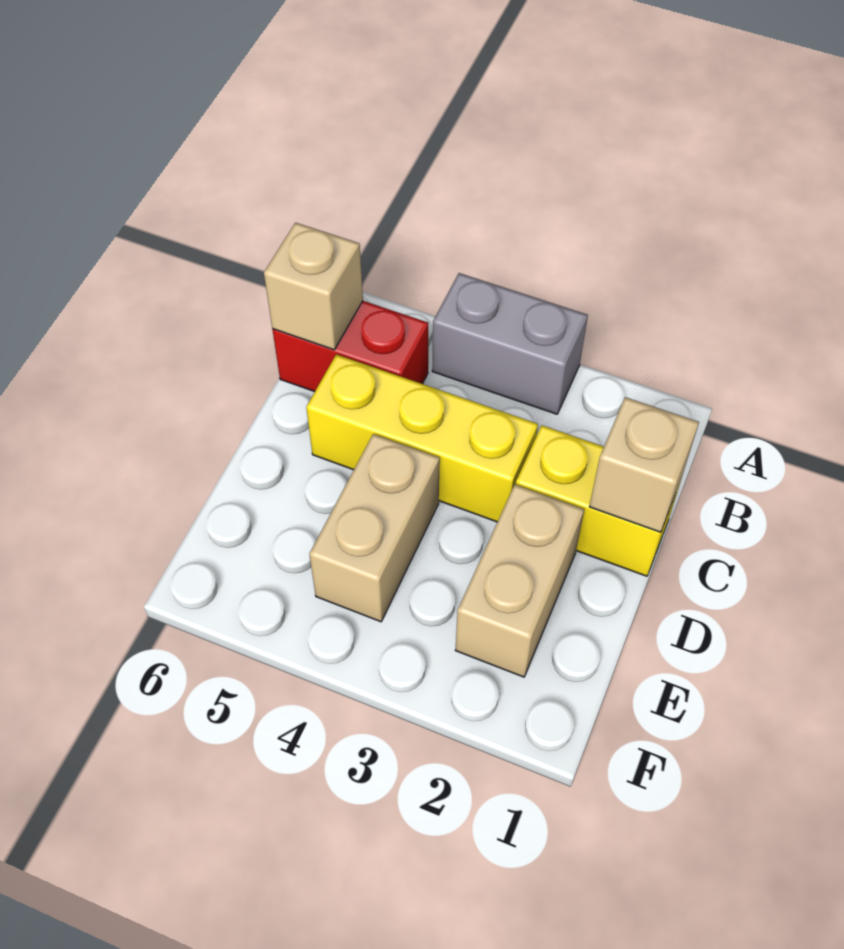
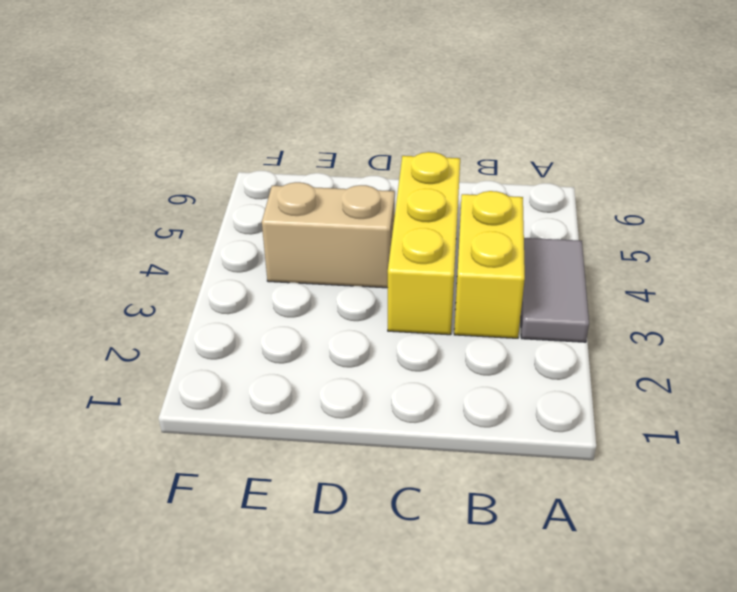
grey tile A3:A4 level 1 -> grey brick A3:A4 level 1
yellow brick B3:B4 level 1 -> yellow brick C1:C2 level 1
none -> red brick B5:B6 level 1
none -> tan brick D2:E2 level 1

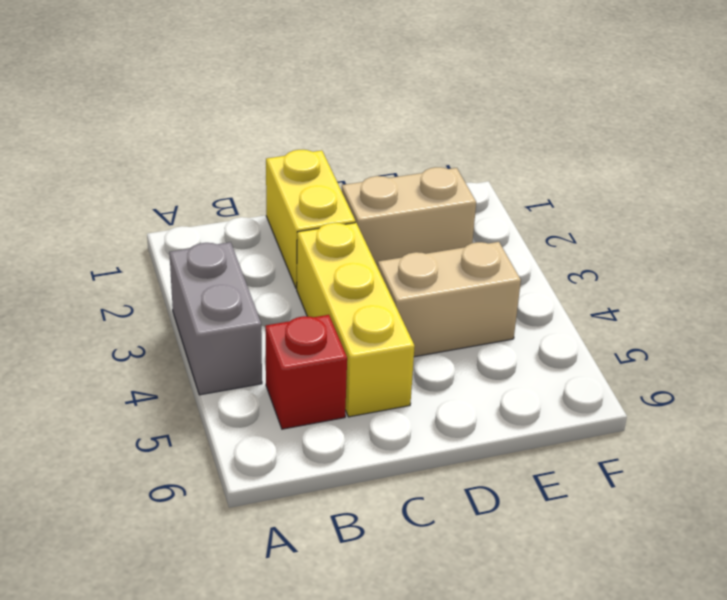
red brick B5 level 1 -> red brick B5:B6 level 1
none -> tan brick B6 level 2
none -> tan brick C1 level 2

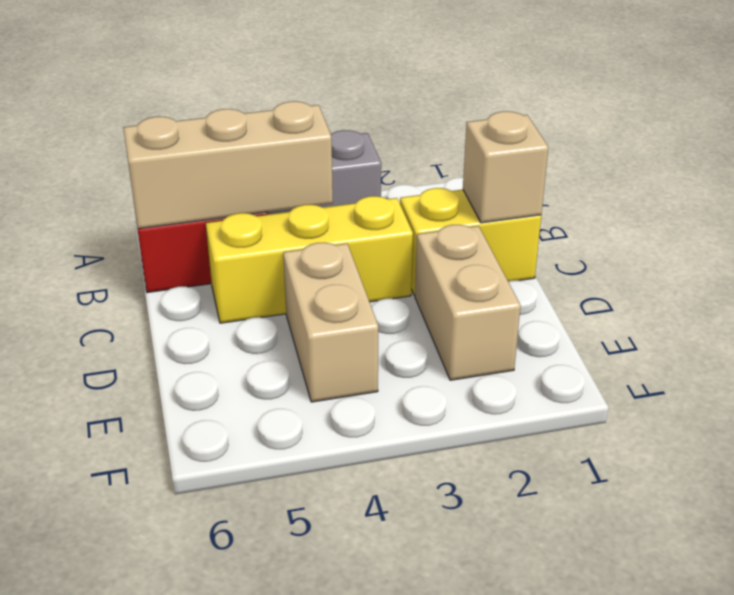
tan brick B4:B6 level 2 -> tan brick B6 level 2

